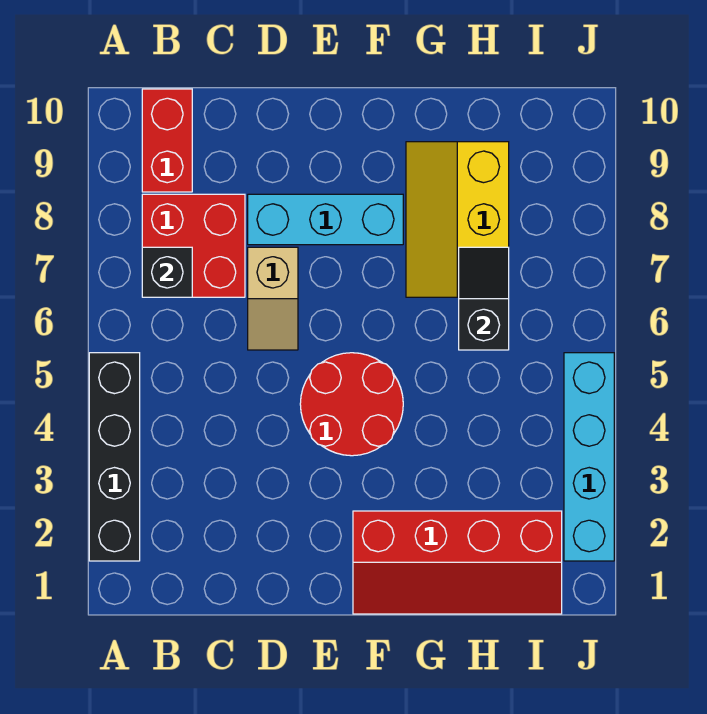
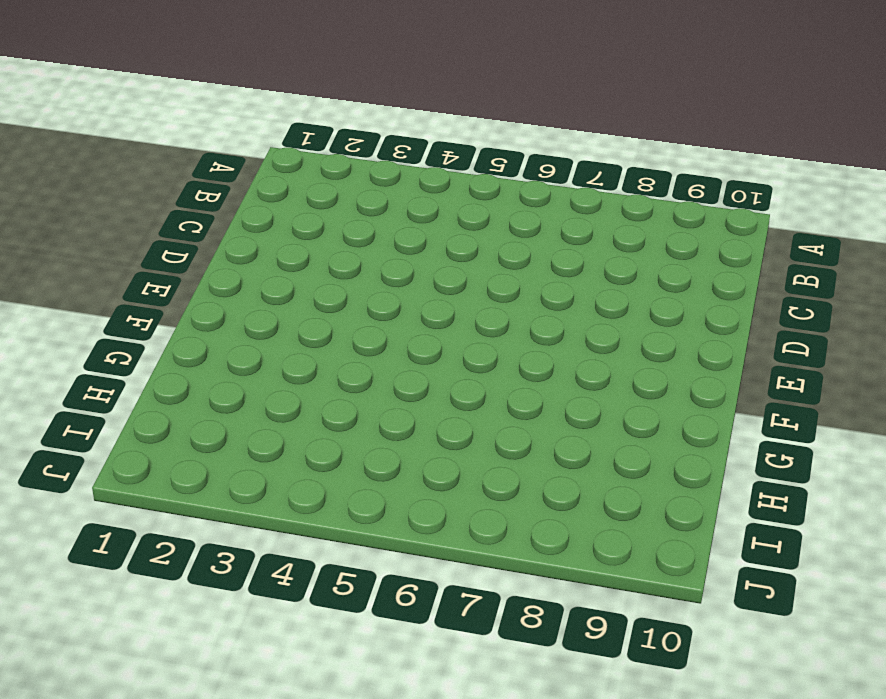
none -> black brick A2:A5 level 1
none -> red brick B7:C8 level 1

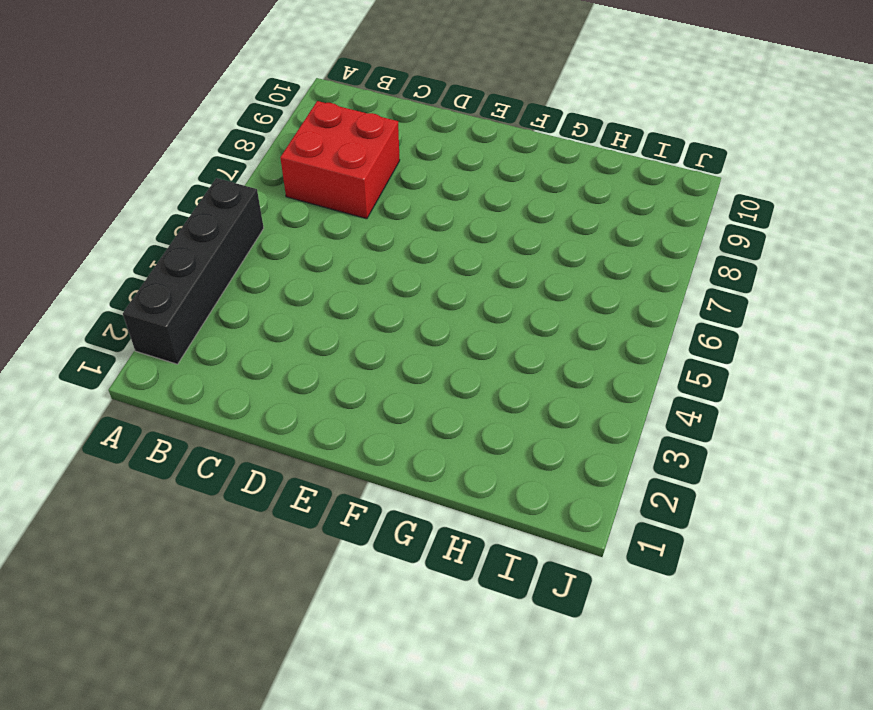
none -> red brick B9:B10 level 1
none -> tan slope D6:D7 level 1 top 7

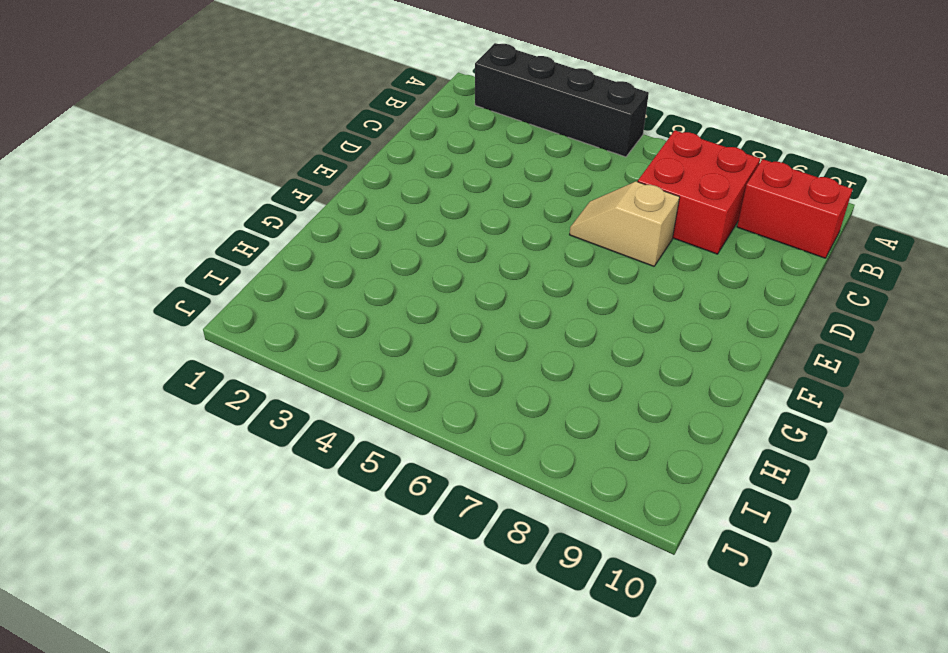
none -> cyan brick D8:F8 level 1
none -> red round brick E4:F5 level 1

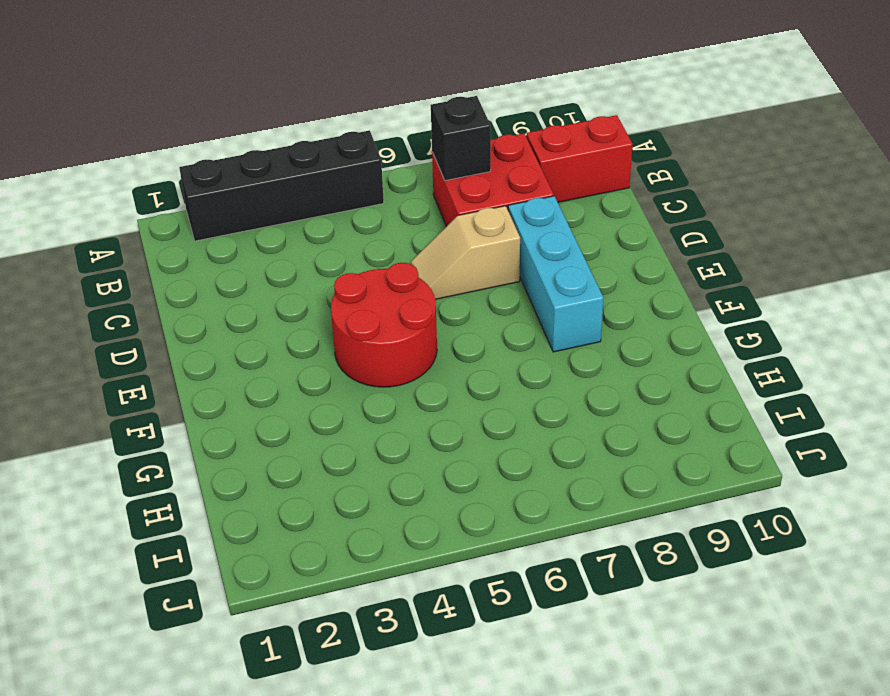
none -> red slope F1:I2 level 1 top 2
none -> yellow slope G7:H9 level 1 top H

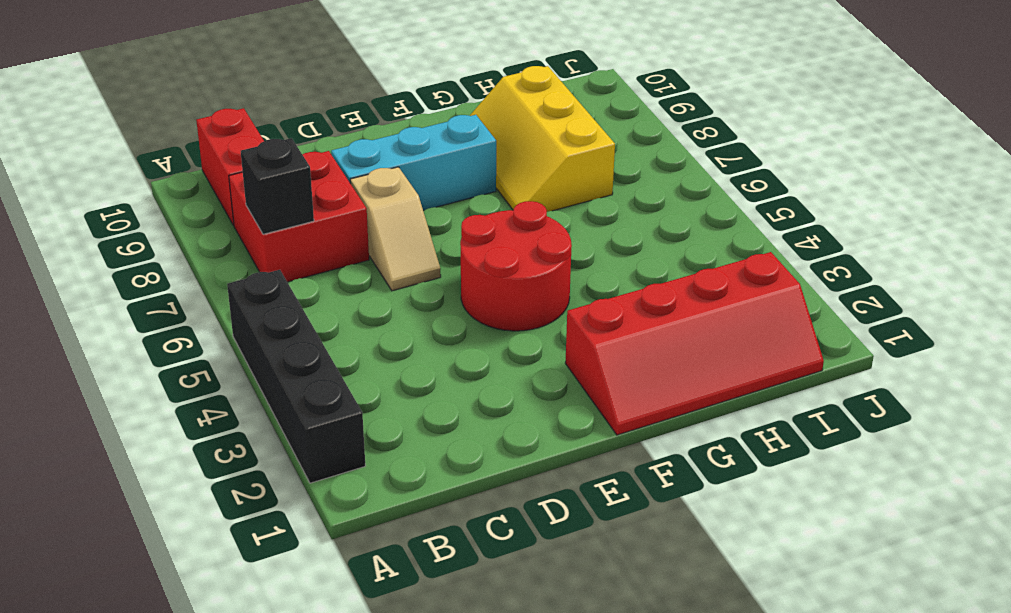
none -> cyan brick J2:J5 level 1
none -> black slope H6:H7 level 2 top 6

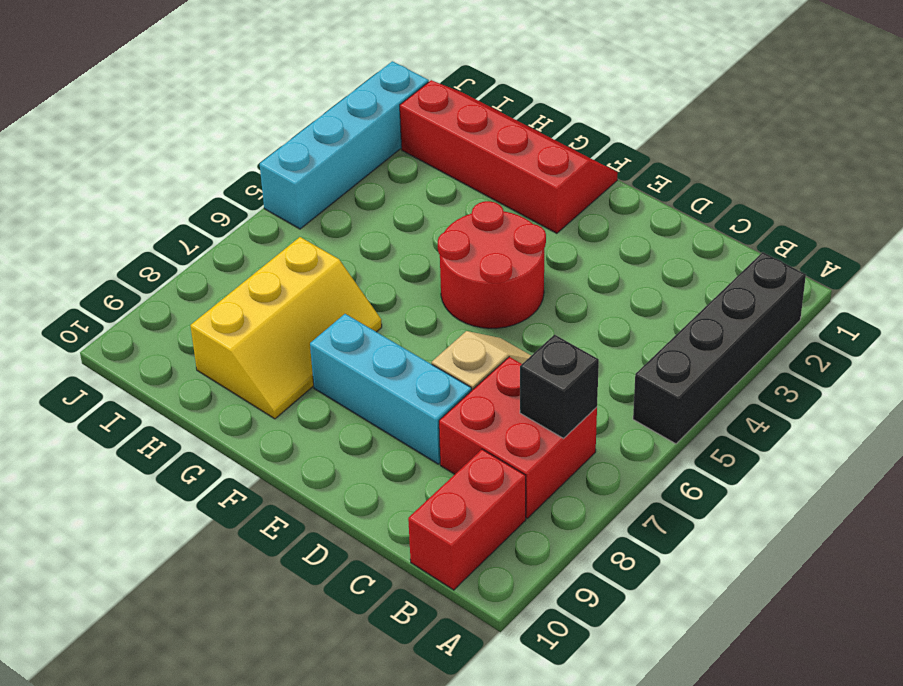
none -> black slope H6:H7 level 2 top 6

